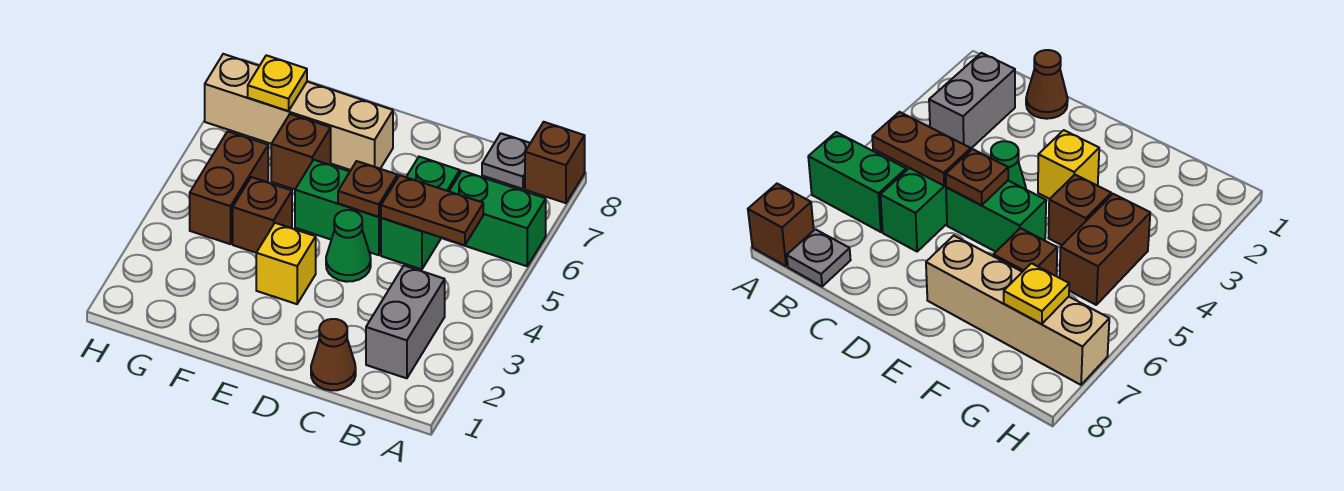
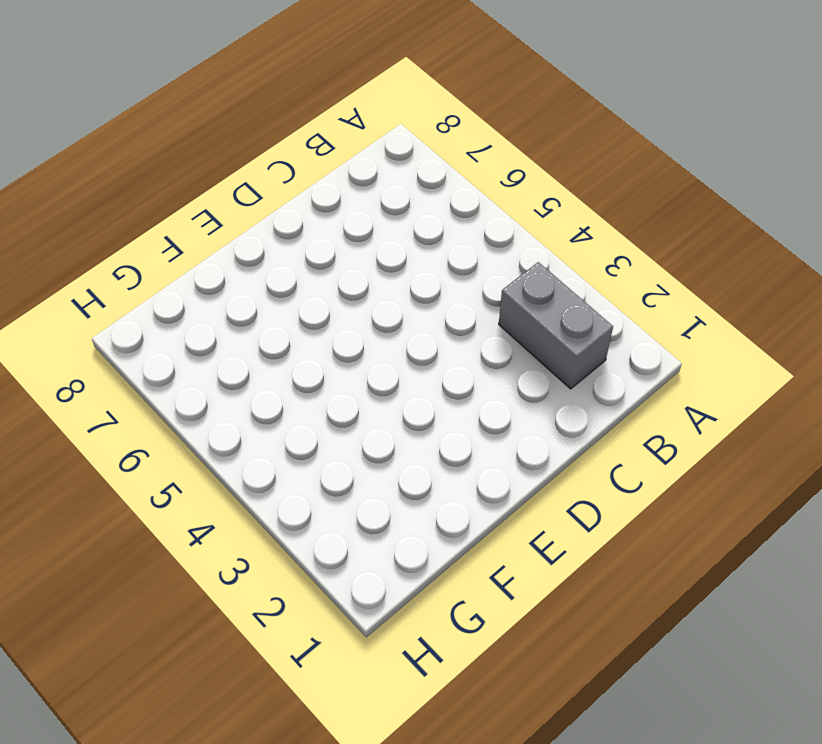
none -> green brick A6:B6 level 1
none -> brown brick A8 level 1
none -> grey plate B8 level 1

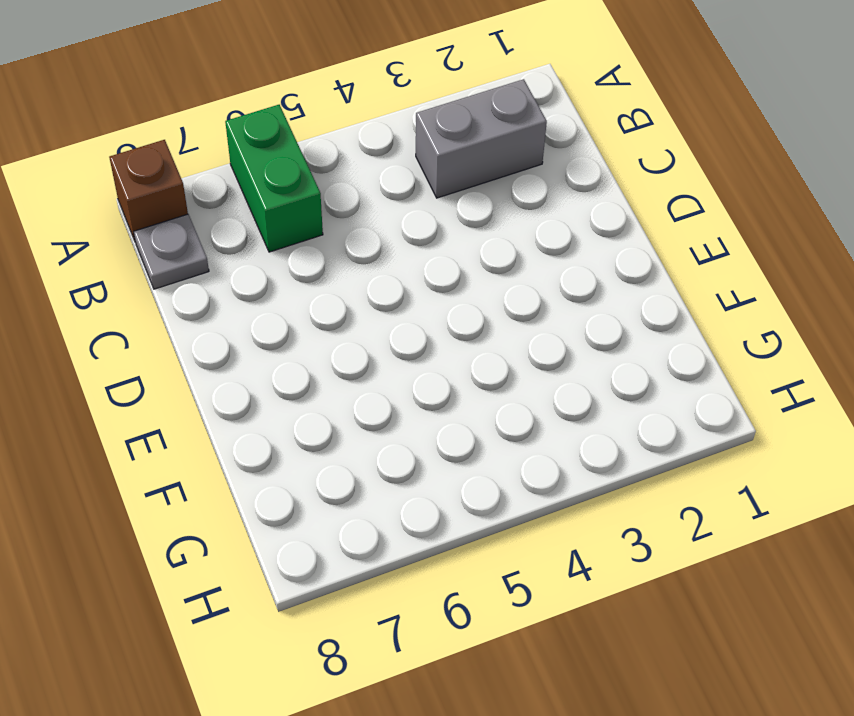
none -> brown cone C1 level 1
none -> green brick C5:C6 level 1
none -> green cone D4 level 1

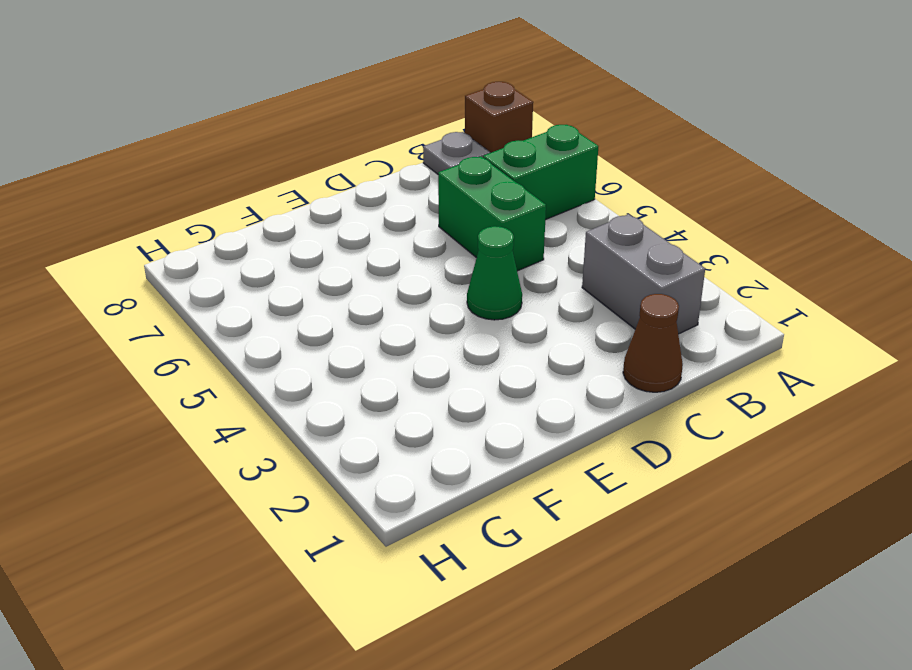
none -> green brick D5:E5 level 1
none -> yellow brick E3 level 1
none -> tan brick E7:H7 level 1

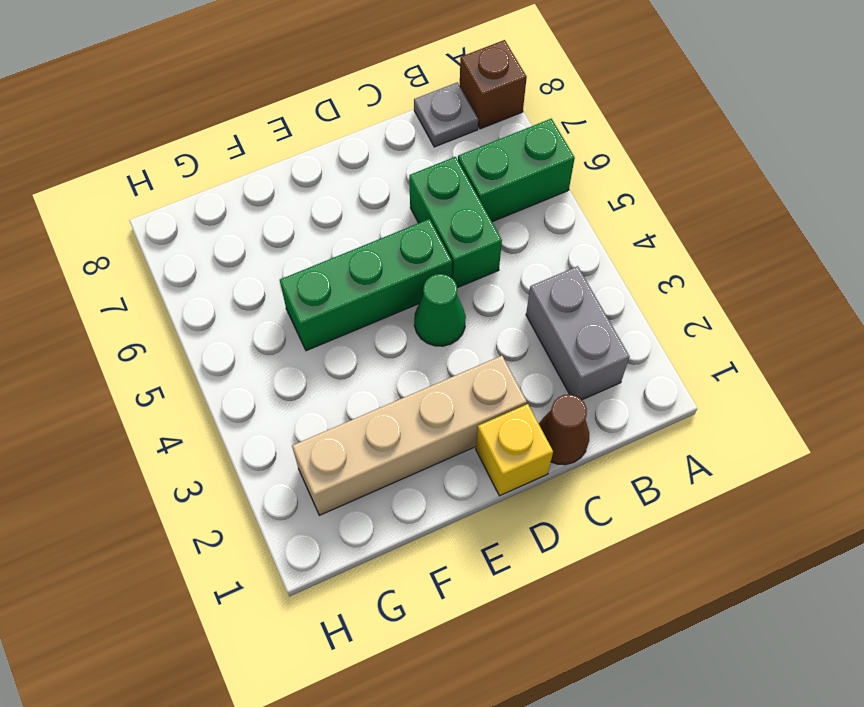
yellow brick D1 level 1 -> yellow brick E3 level 1
tan brick D2:G2 level 1 -> tan brick E7:H7 level 1
green brick D5:F5 level 1 -> green brick D5:E5 level 1
none -> brown brick F4 level 1
none -> brown brick F6 level 1
none -> brown brick G4:G5 level 1

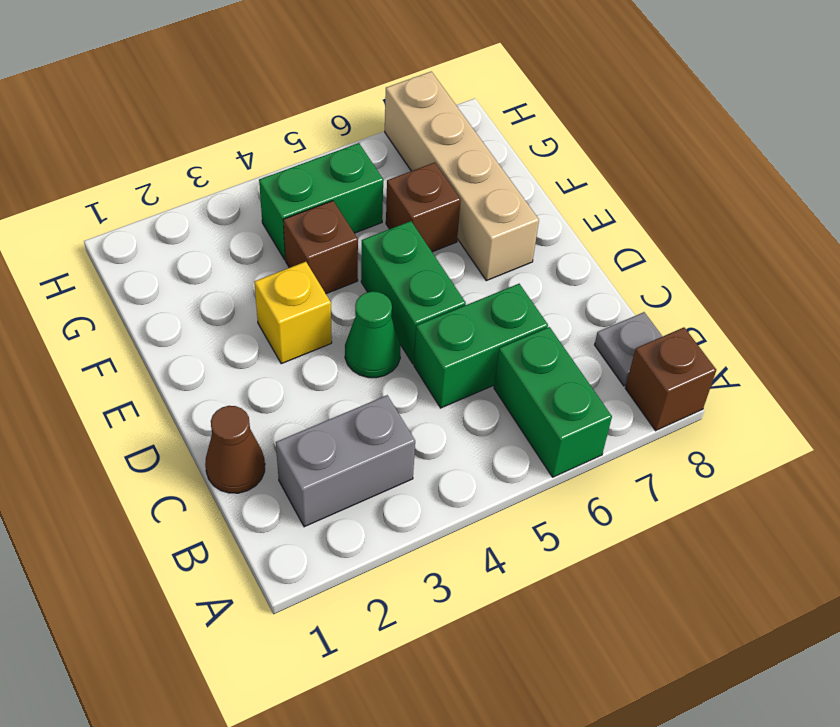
green brick G4:G5 level 1 -> brown brick G4:G5 level 1
none -> brown plate B5:C5 level 2
none -> brown plate D5 level 2
none -> yellow plate G7 level 2

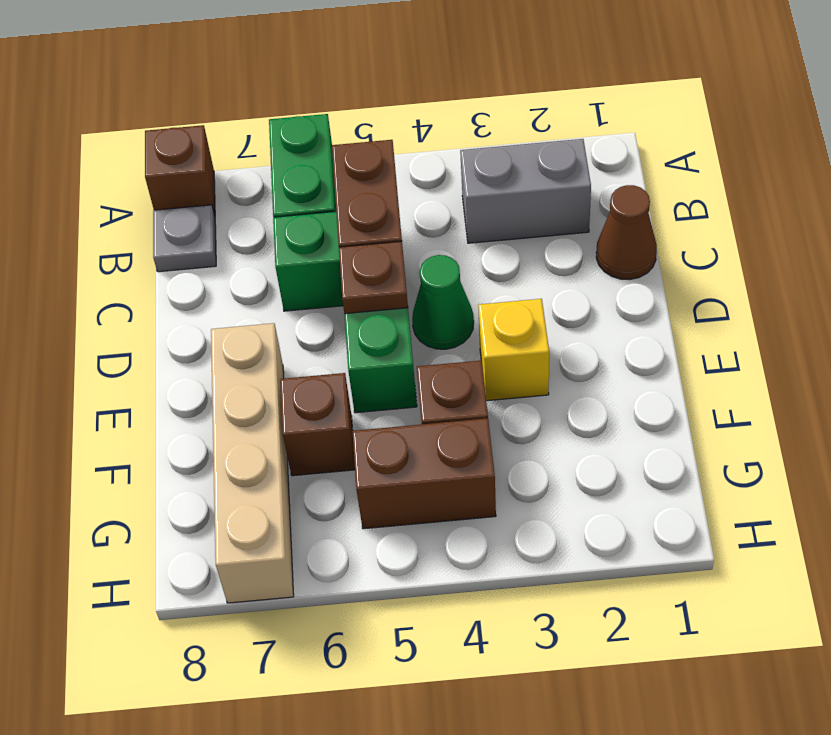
none -> yellow plate G7 level 2

